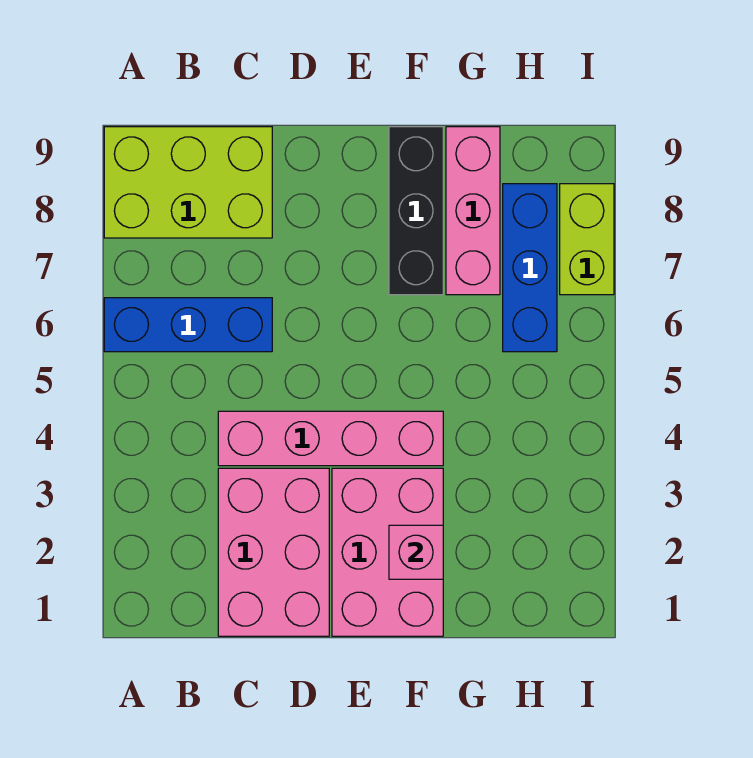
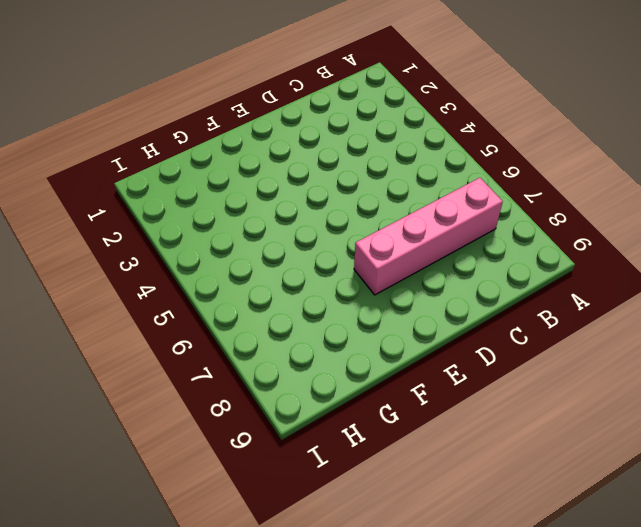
pink brick B7:E7 level 1 -> pink brick C4:F4 level 1
none -> blue brick A6:C6 level 1
none -> lime brick A8:C9 level 1

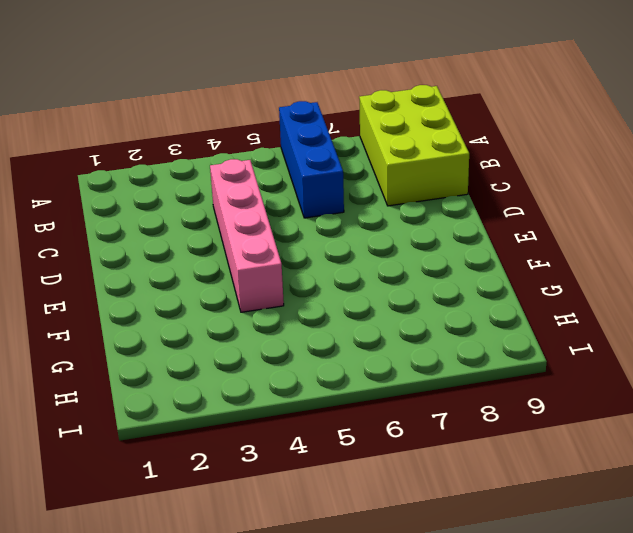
none -> pink brick C1:D3 level 1
none -> pink brick E1:F3 level 1

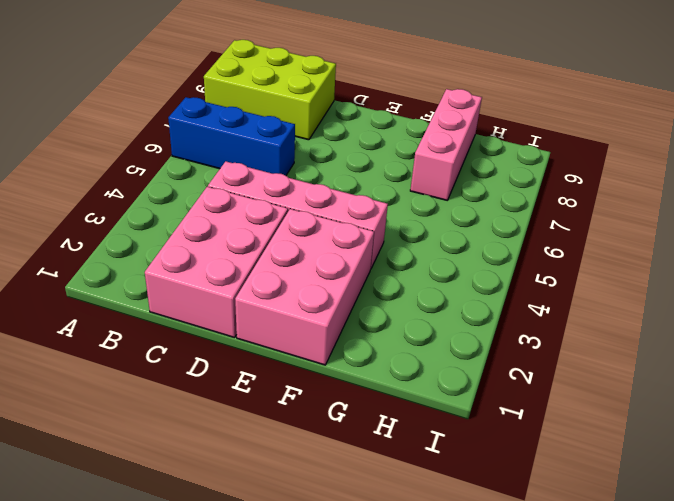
none -> black brick F7:F9 level 1
none -> blue brick H6:H8 level 1

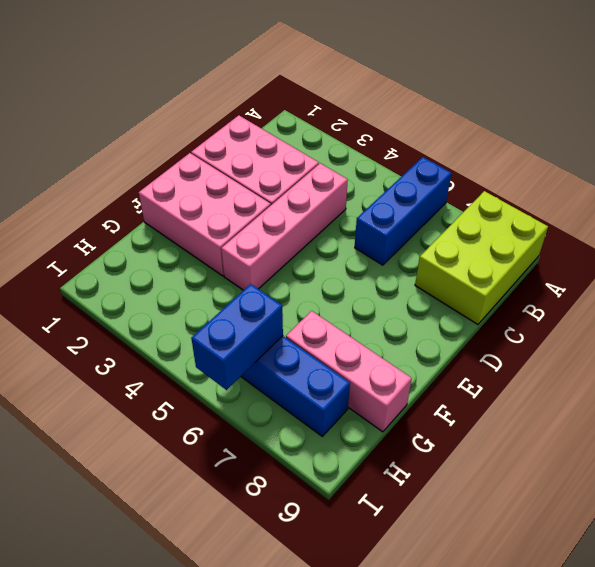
blue brick H6:I6 level 2 -> none
none -> black brick F7:F9 level 1
none -> lime brick I7:I8 level 1

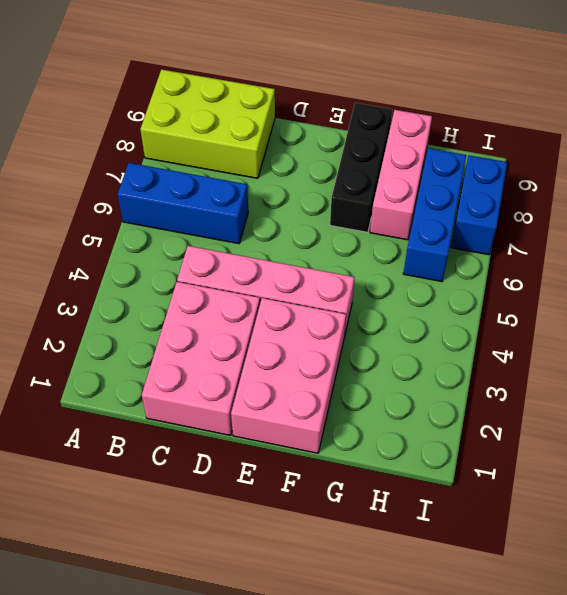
blue brick I7:I8 level 1 -> lime brick I7:I8 level 1
none -> pink brick F2 level 2

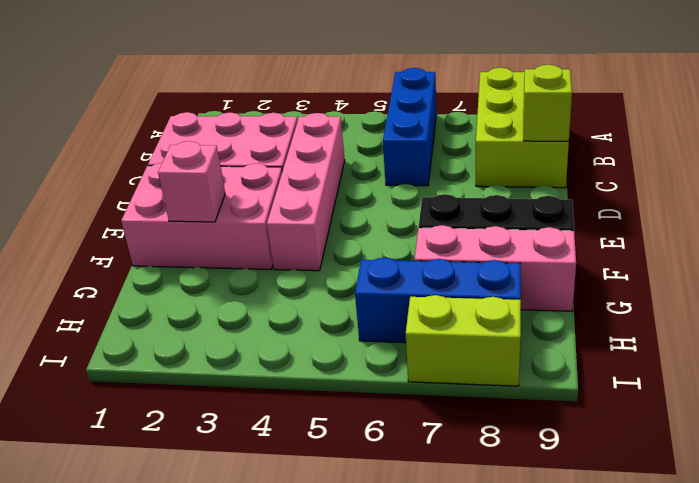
lime brick C9 level 2 -> none

